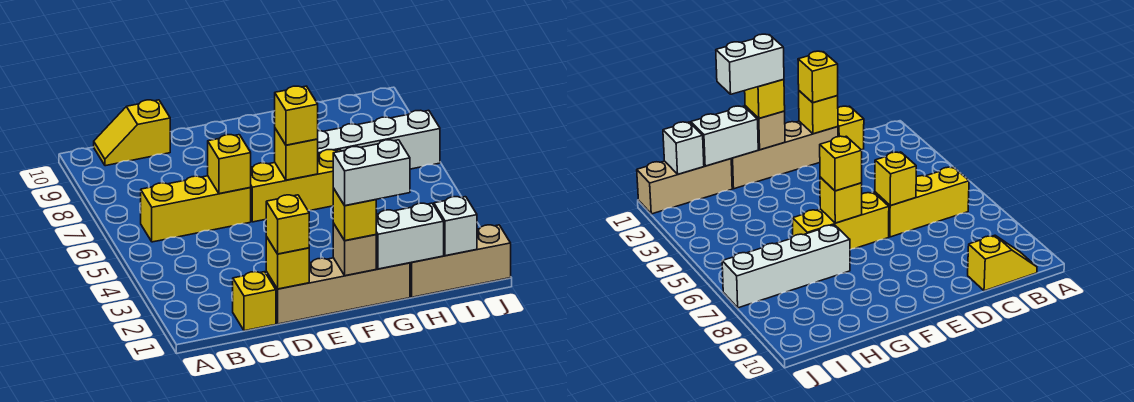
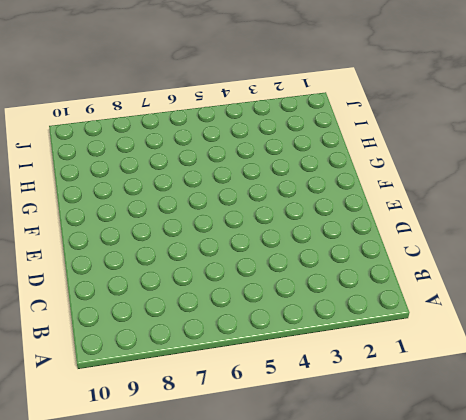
none -> yellow brick B6:D6 level 1
none -> yellow slope B10:C10 level 1 top C
none -> yellow brick C1 level 1

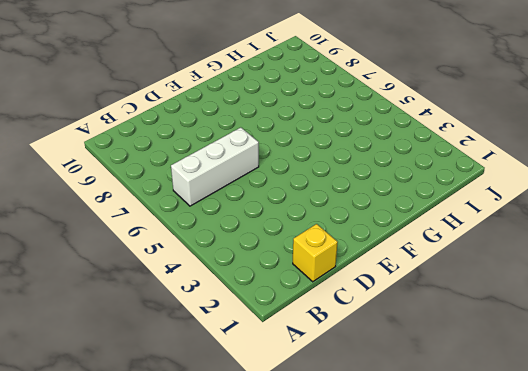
white brick B6:D6 level 1 -> yellow brick B6:D6 level 1
none -> yellow slope B10:C10 level 1 top C
none -> tan brick D1:G1 level 1
none -> yellow brick E6:G6 level 1

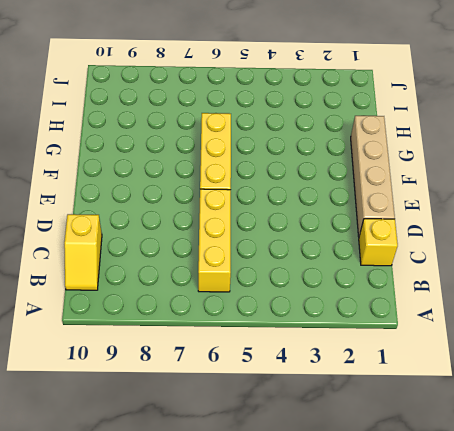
none -> white brick G7:J7 level 1
none -> tan brick H1:J1 level 1
none -> yellow brick D1 level 2

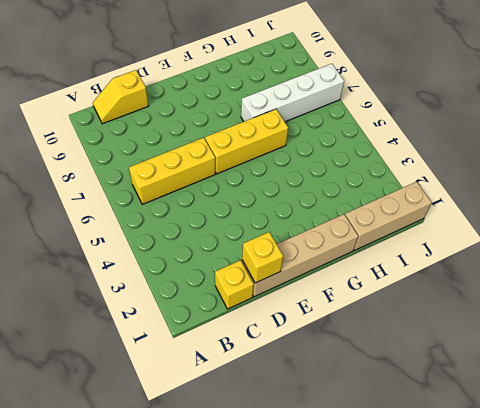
none -> yellow brick D6 level 2
none -> tan brick F1 level 2
none -> yellow brick F6 level 2

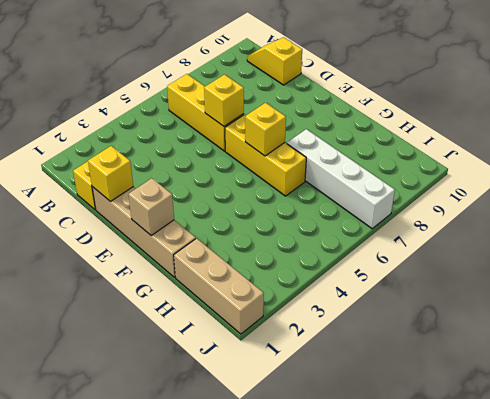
none -> white brick G1:H1 level 2
none -> white brick I1 level 2
none -> yellow brick D1 level 3

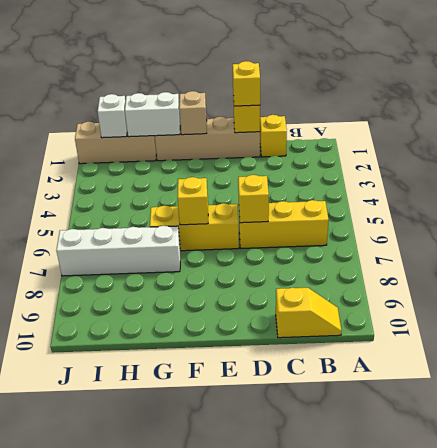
none -> yellow brick F1 level 3
none -> yellow brick F6 level 3
none -> white brick F1:G1 level 4

